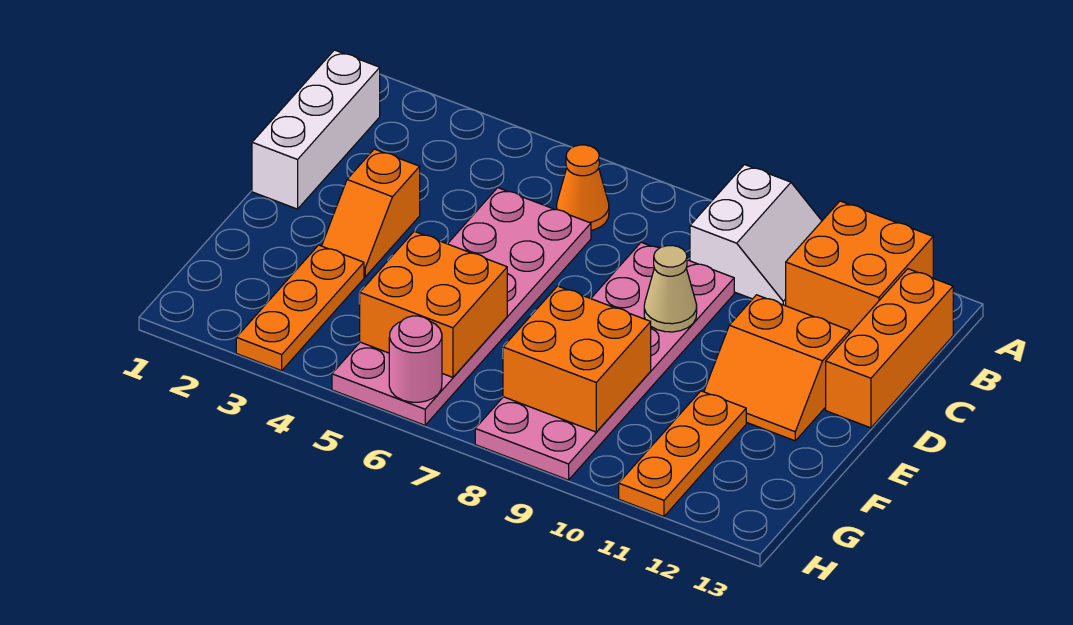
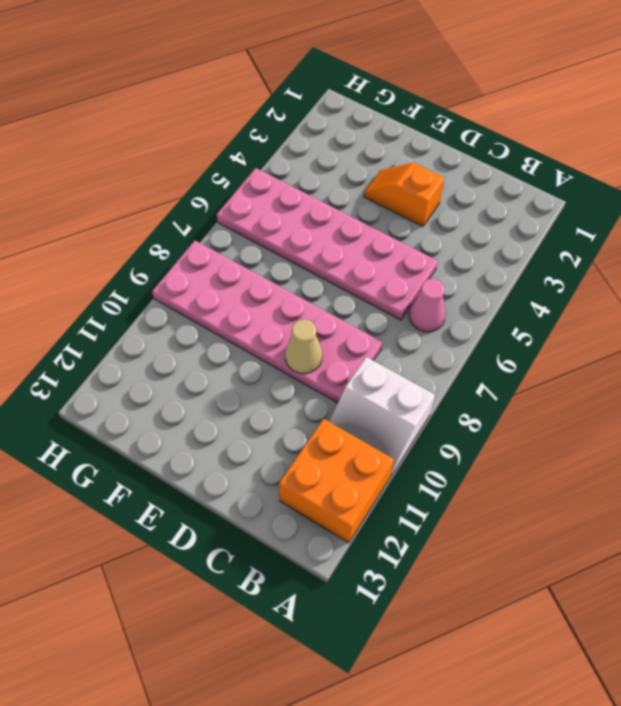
pink cone B6 level 1 -> orange cone B6 level 1
none -> white brick B1:D1 level 1
none -> orange brick B13:D13 level 1
none -> orange slope D11:E12 level 1 top D

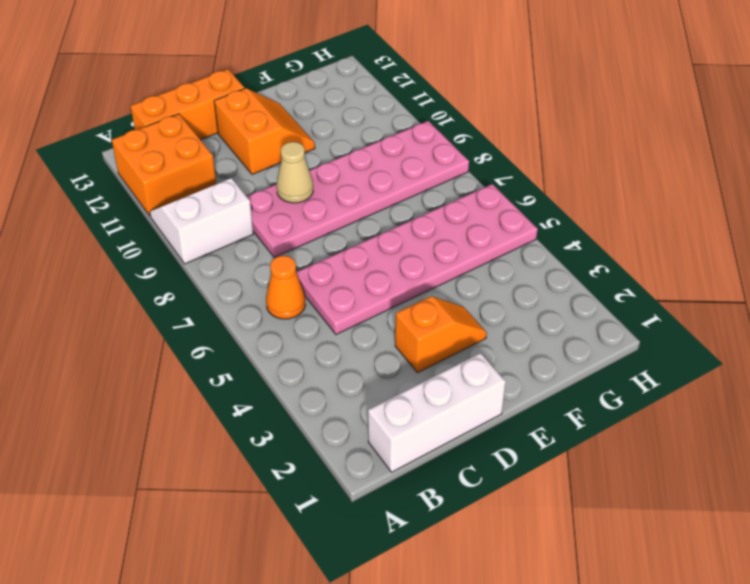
none -> orange plate F3:H3 level 1
none -> orange plate F11:H11 level 1
none -> orange brick F5:G6 level 2

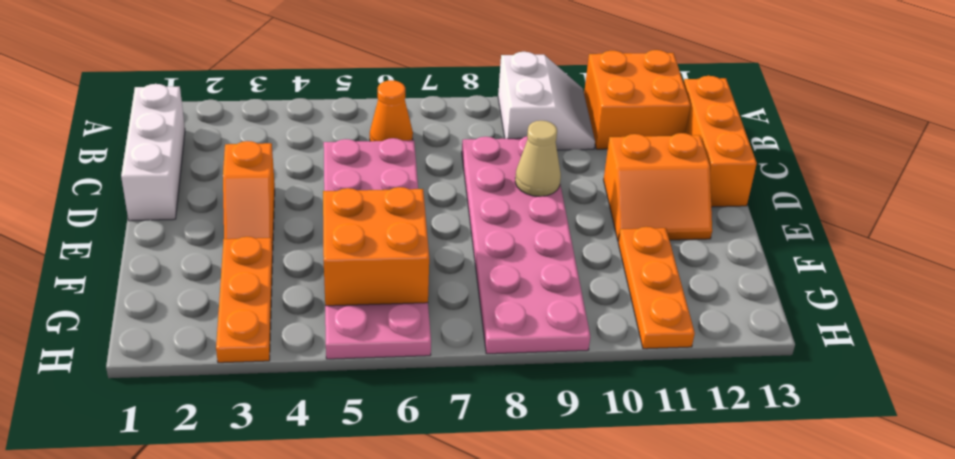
none -> orange brick F8:G9 level 2
none -> pink round brick H6 level 2

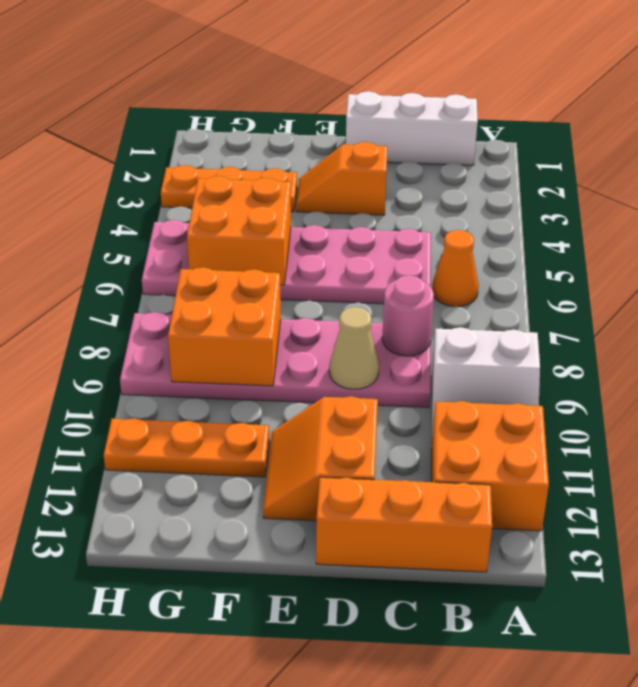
pink round brick C8 level 2 -> pink round brick H6 level 2

